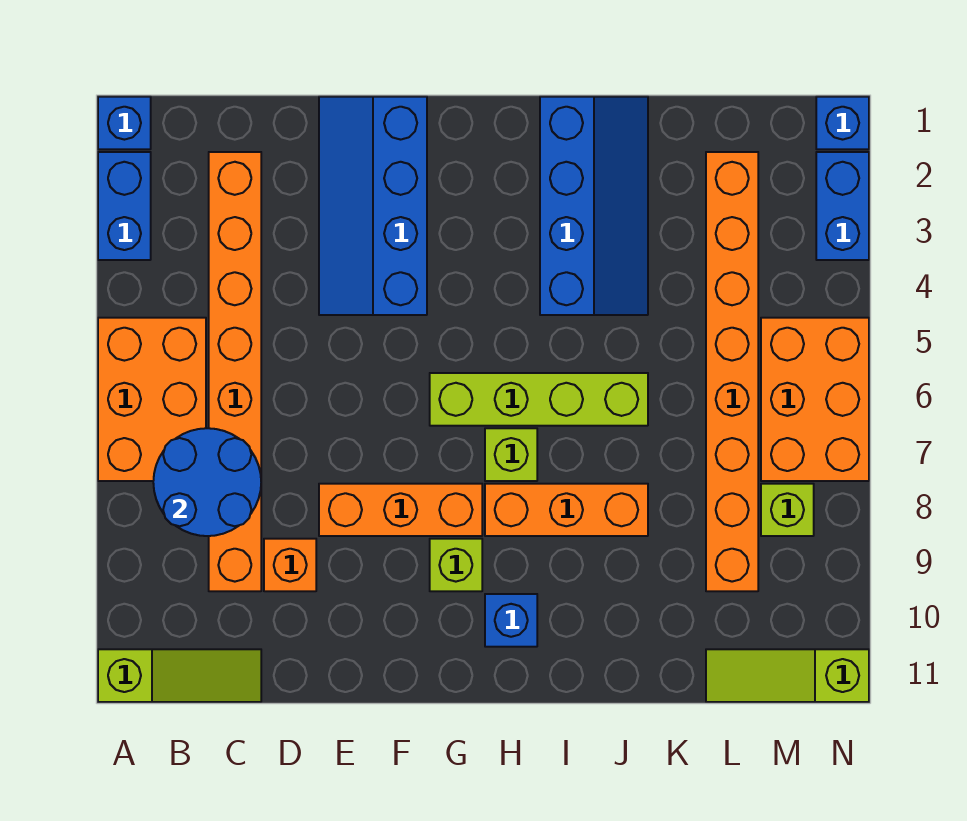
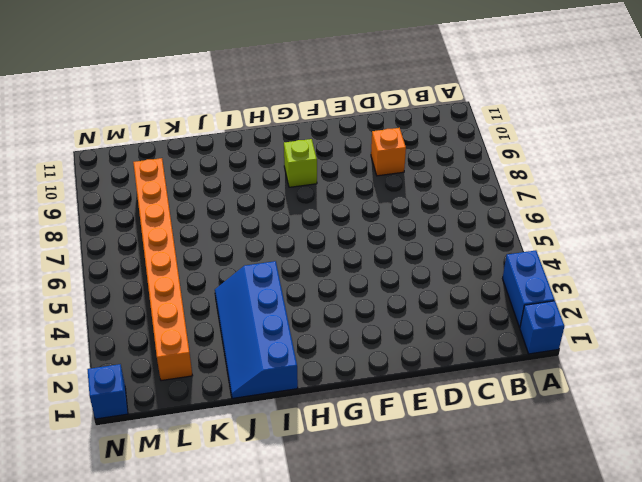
none -> orange brick A5:B7 level 1
none -> lime slope A11:C11 level 1 top A
none -> orange brick C2:C9 level 1

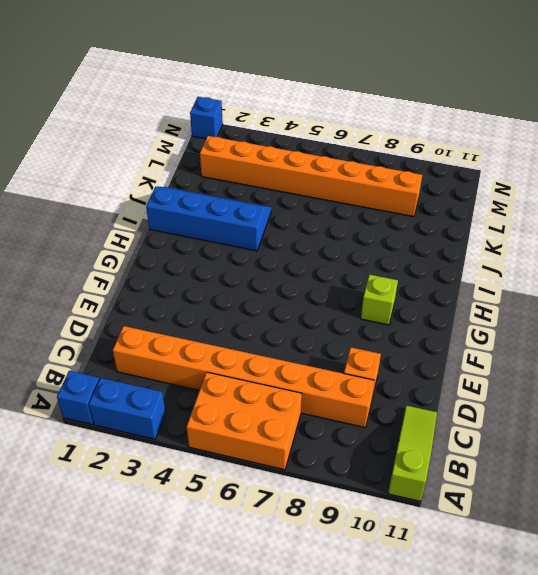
none -> blue slope E1:F4 level 1 top F
none -> orange brick E8:G8 level 1
none -> lime brick G6:J6 level 1

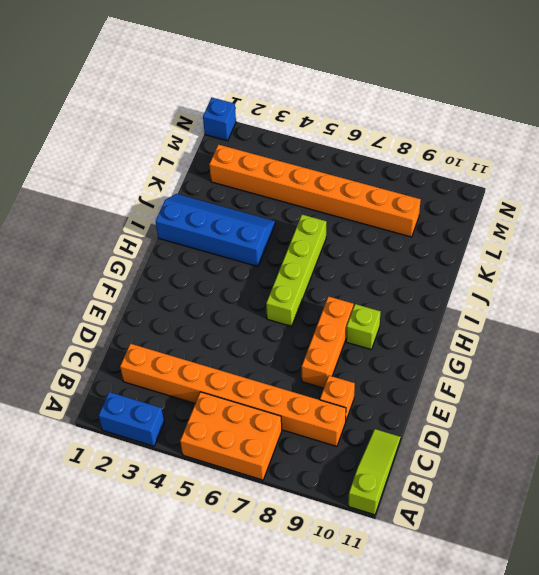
none -> blue brick A1 level 1
none -> blue slope E1:F4 level 1 top F
none -> lime brick H7 level 1

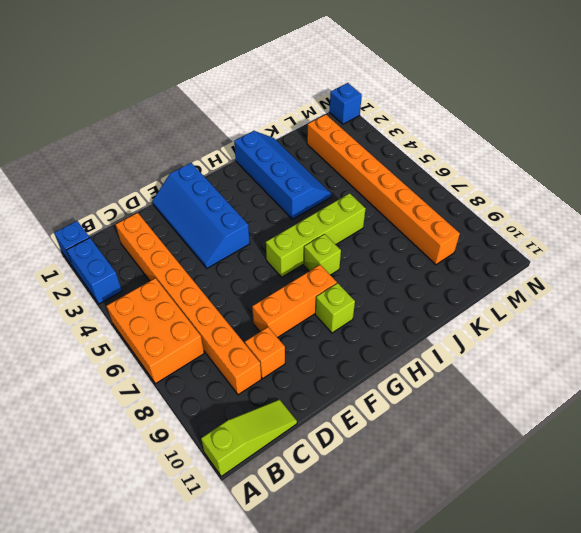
none -> orange brick H8:J8 level 1
none -> blue brick H10 level 1
none -> lime slope L11:N11 level 1 top N

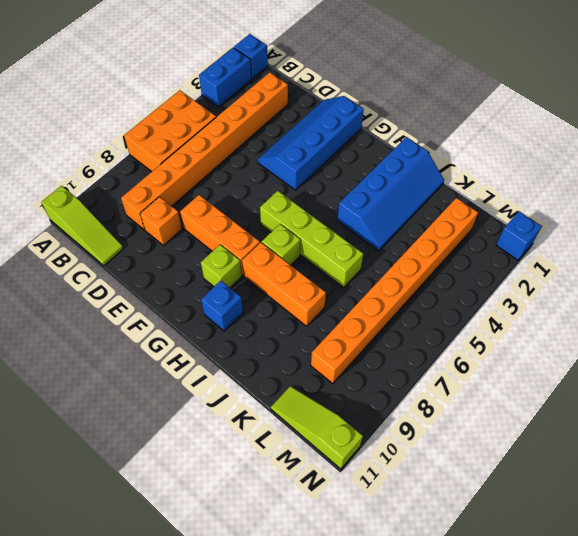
none -> orange brick M5:N7 level 1
none -> lime brick M8 level 1
none -> blue brick N2:N3 level 1

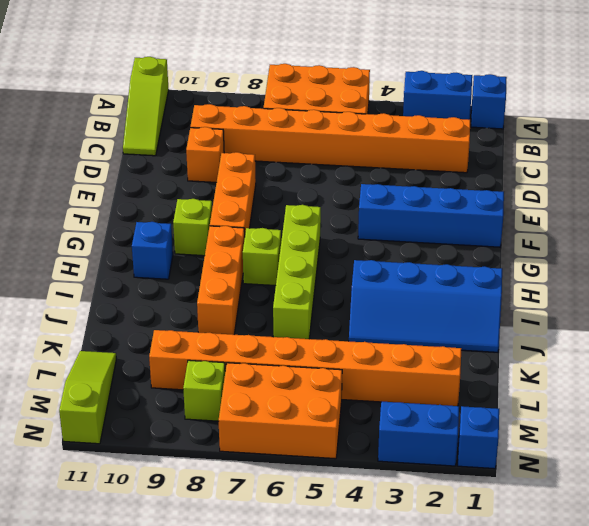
none -> blue round brick B7:C8 level 2

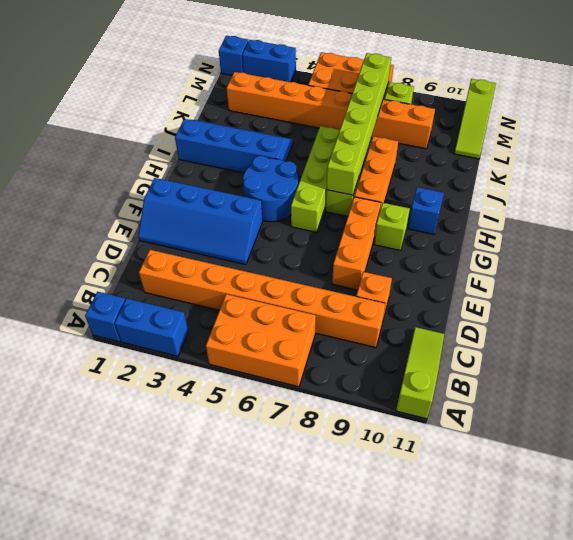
blue round brick G4:H5 level 1 -> blue round brick B7:C8 level 2
lime brick H7:M7 level 2 -> none

